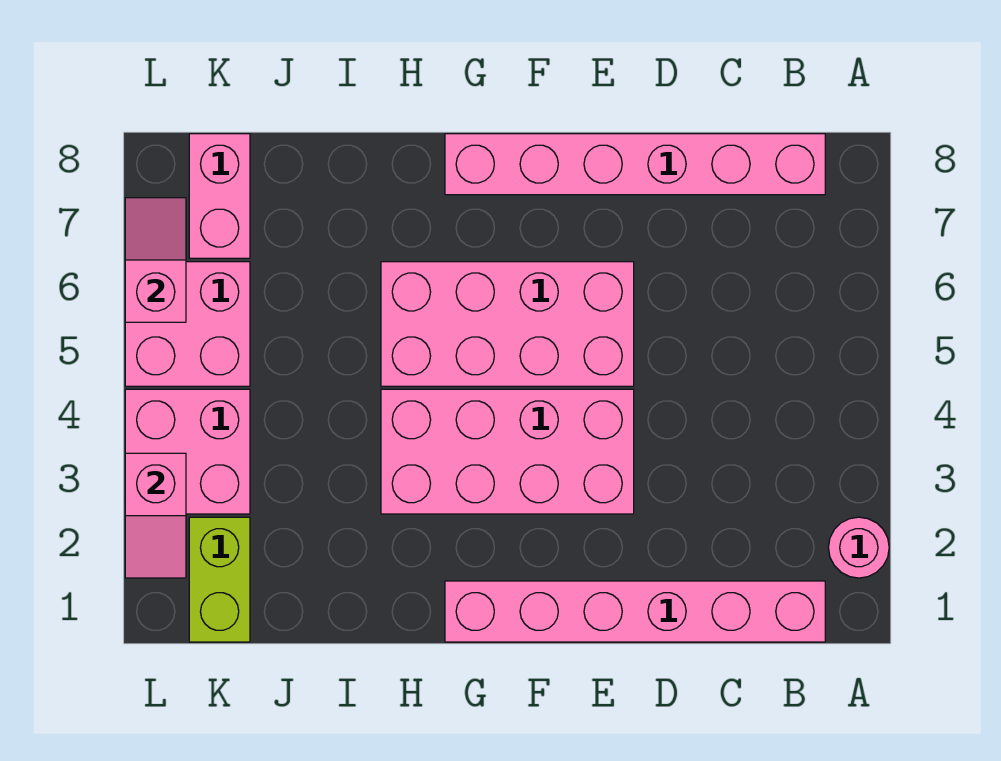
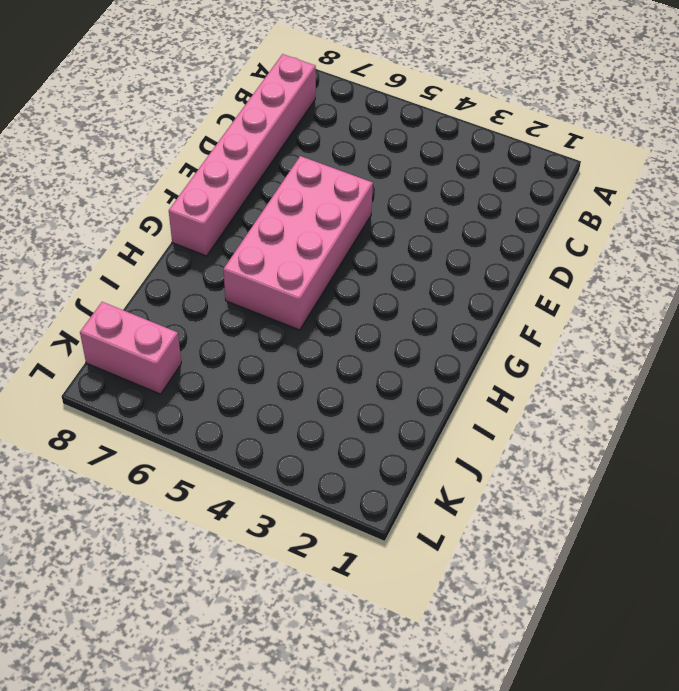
none -> pink round brick A2 level 1
none -> pink brick B1:G1 level 1

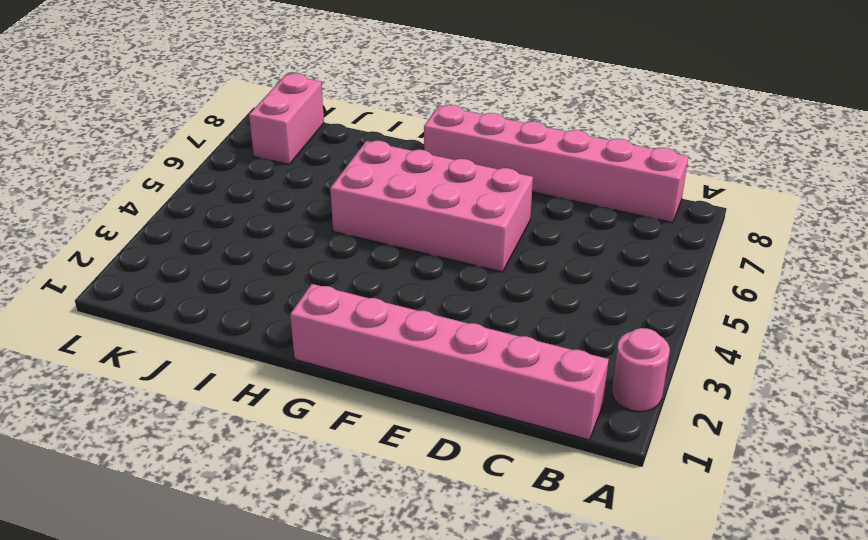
none -> pink brick E3:H4 level 1
none -> lime brick K1:K2 level 1

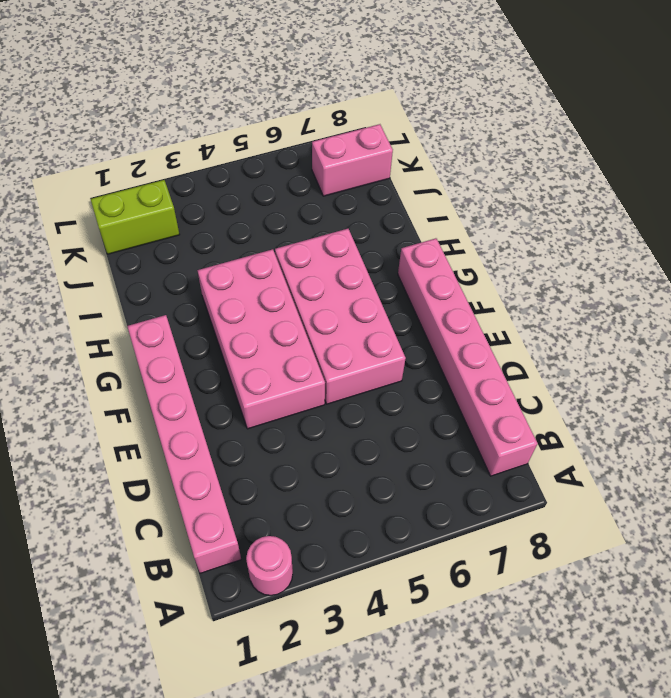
none -> pink brick K3:L4 level 1
none -> pink brick K5:L6 level 1

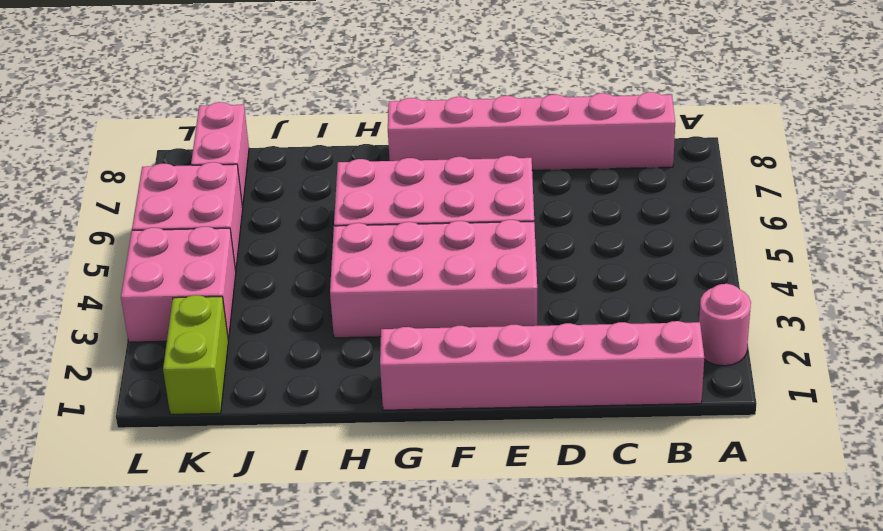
none -> pink slope L2:L3 level 2 top 3
none -> pink slope L6:L7 level 2 top 6

